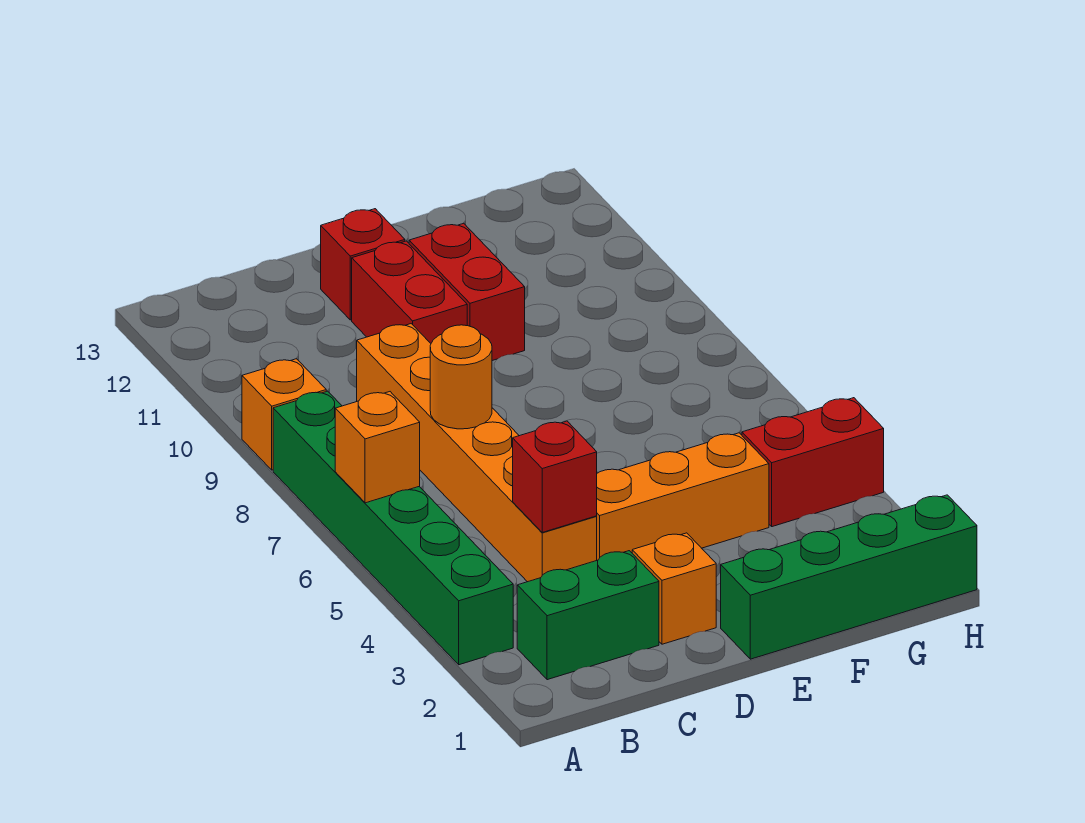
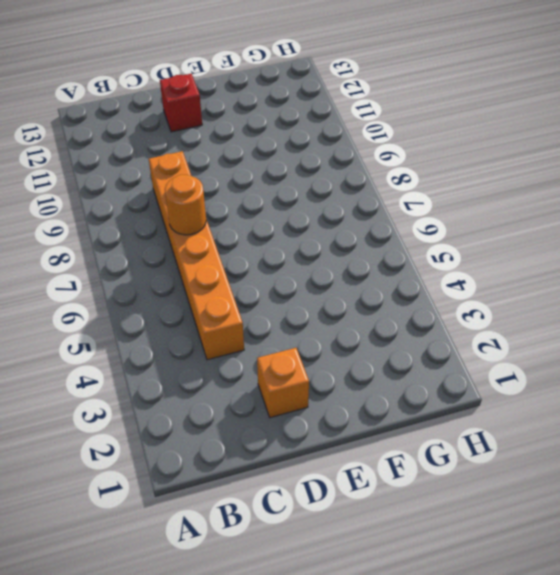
none -> green brick A3:A8 level 1
none -> orange brick A9 level 1
none -> green brick B2:C2 level 1

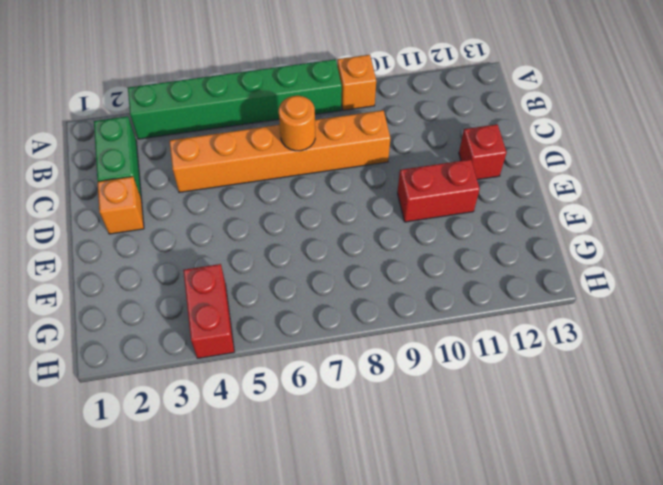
none -> orange brick D4:F4 level 1
none -> red brick D10:D11 level 1
none -> green brick E1:H1 level 1

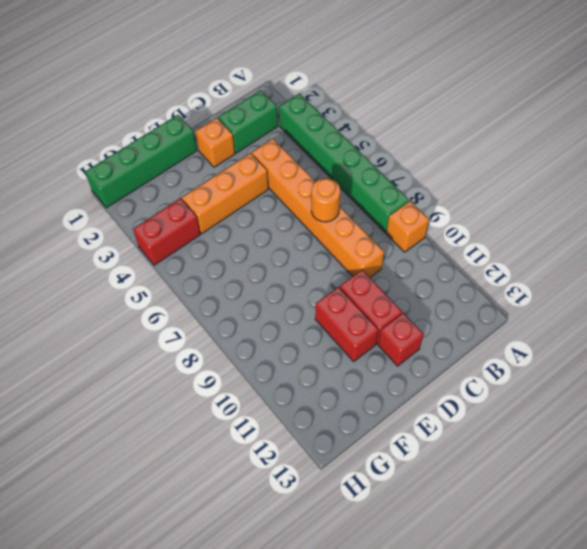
none -> orange brick A6 level 2
none -> red brick C4 level 2

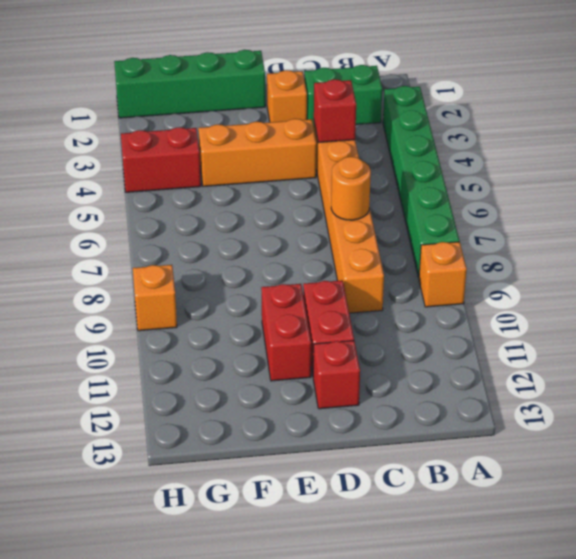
orange brick H9 level 1 -> orange brick A6 level 2

